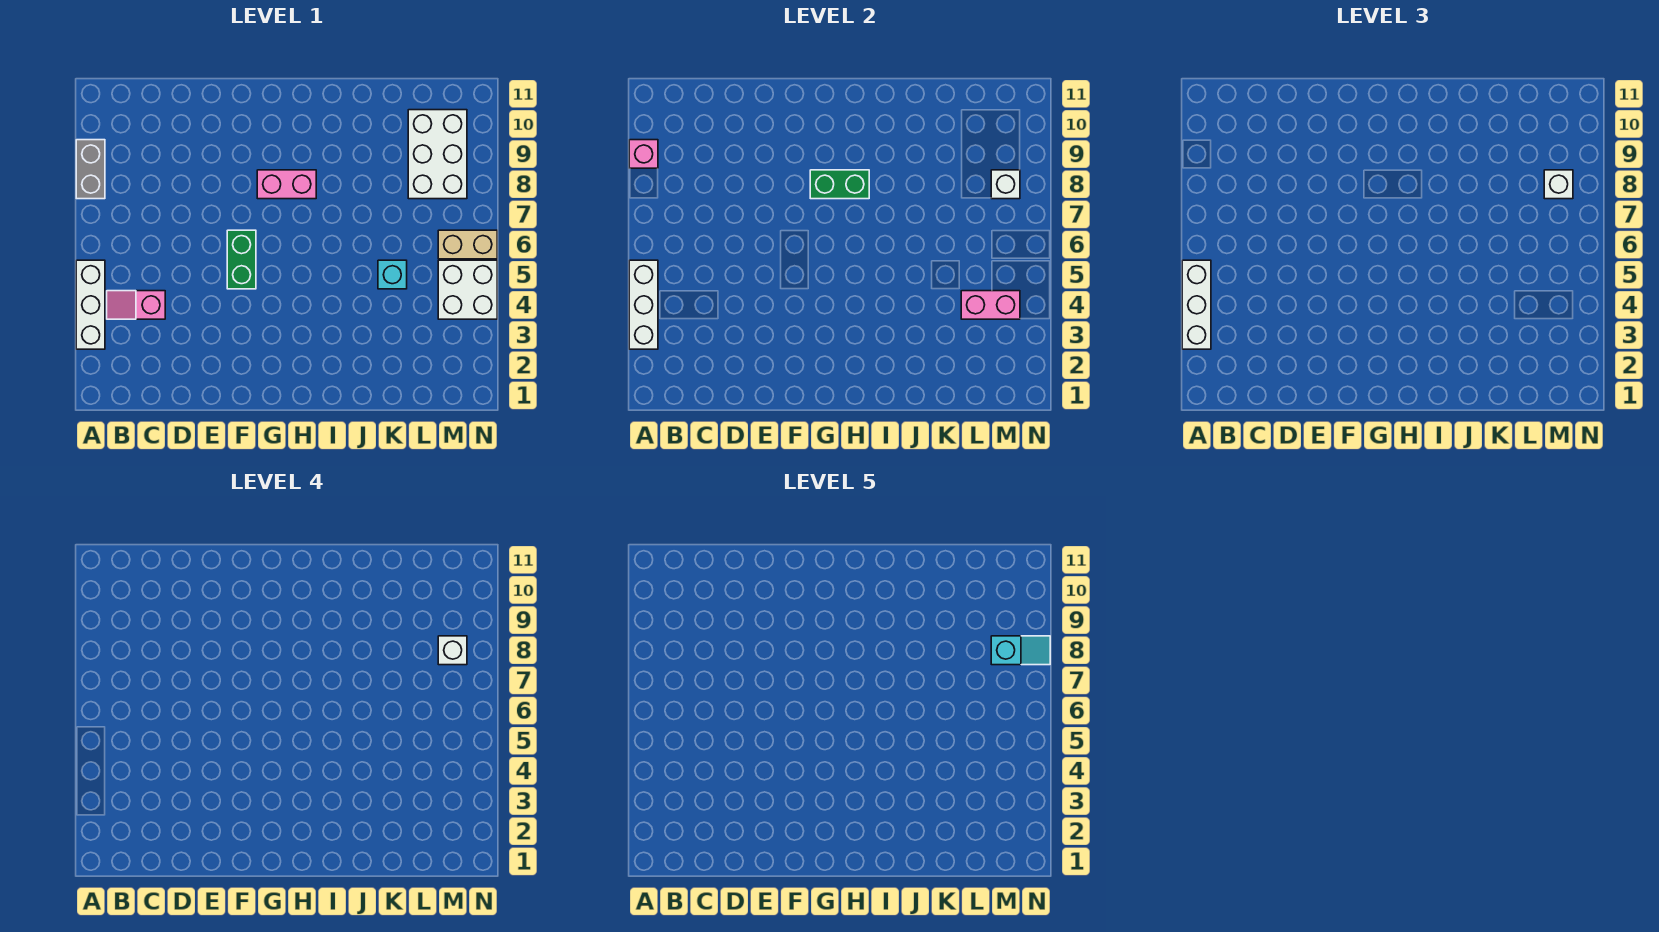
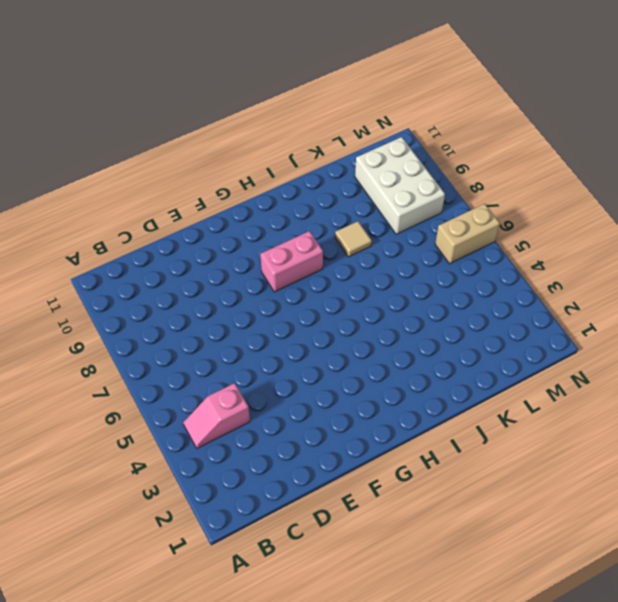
tan tile J8 level 1 -> none
none -> white brick A3:A5 level 1
none -> grey brick A8:A9 level 1
none -> green brick F5:F6 level 1

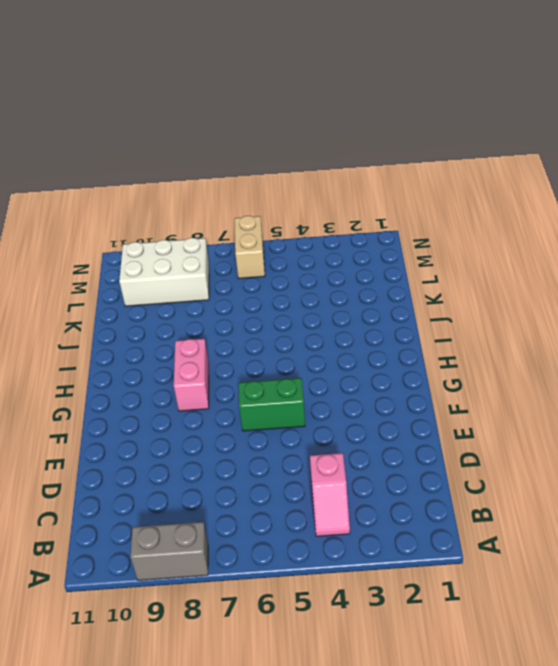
none -> white brick A3:A5 level 1
none -> cyan brick K5 level 1
none -> white brick M4:N5 level 1

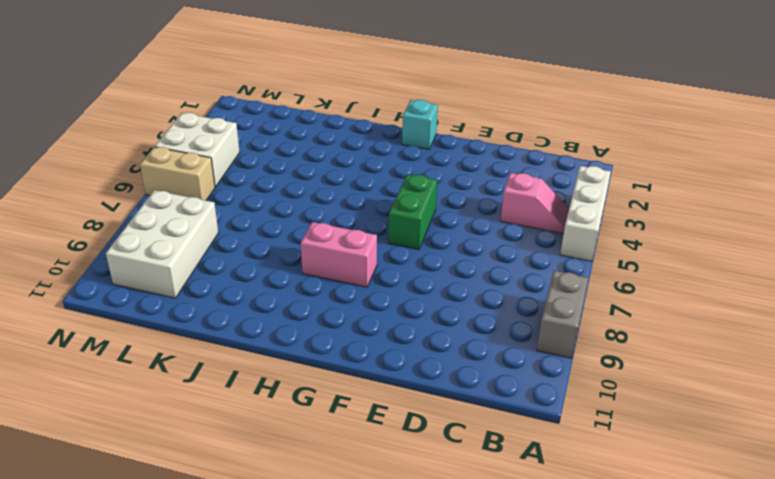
cyan brick G1 level 1 -> cyan brick K5 level 1
none -> white brick A3:A5 level 2
none -> pink brick A9 level 2
none -> green brick G8:H8 level 2

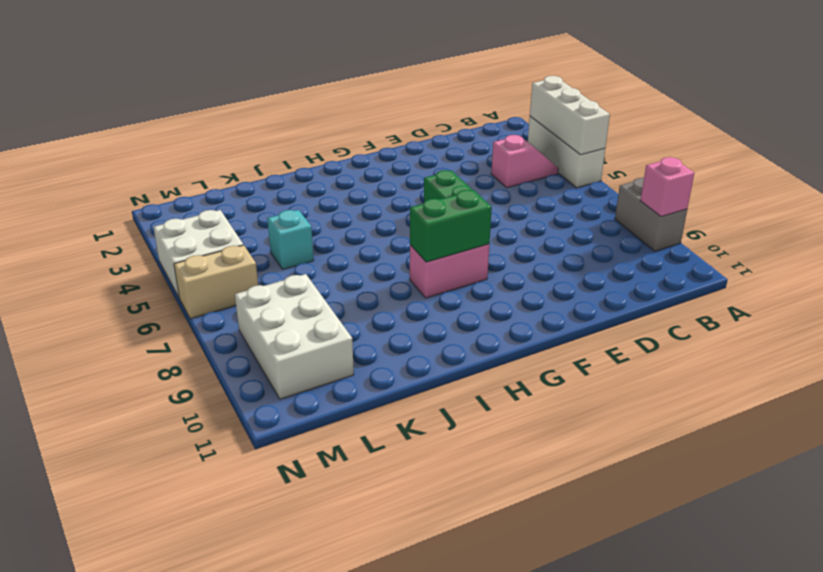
none -> pink brick L4:M4 level 2
none -> white brick M8 level 2
none -> white brick A3:A5 level 3

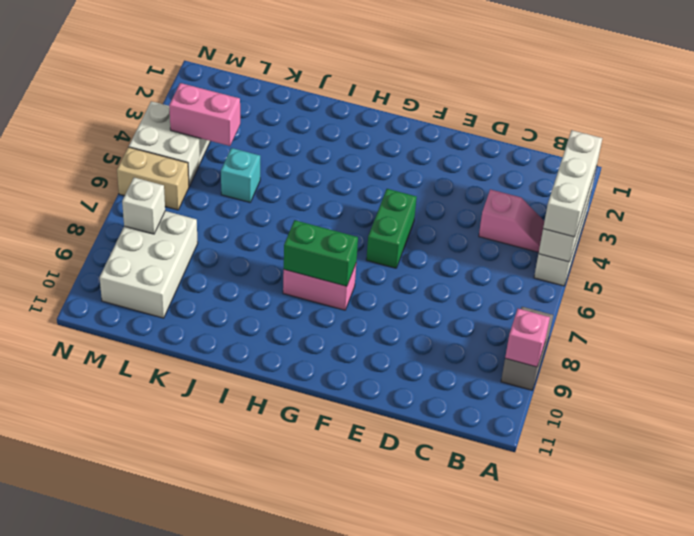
none -> white brick M8 level 3
none -> white brick M8 level 4
none -> cyan slope M8:N8 level 5 top M

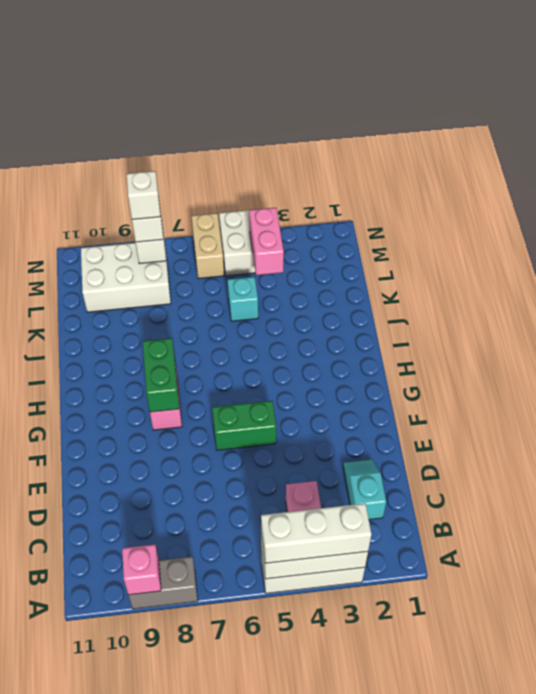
cyan slope C2:D2 level 1 top C -> cyan slope M8:N8 level 5 top M

